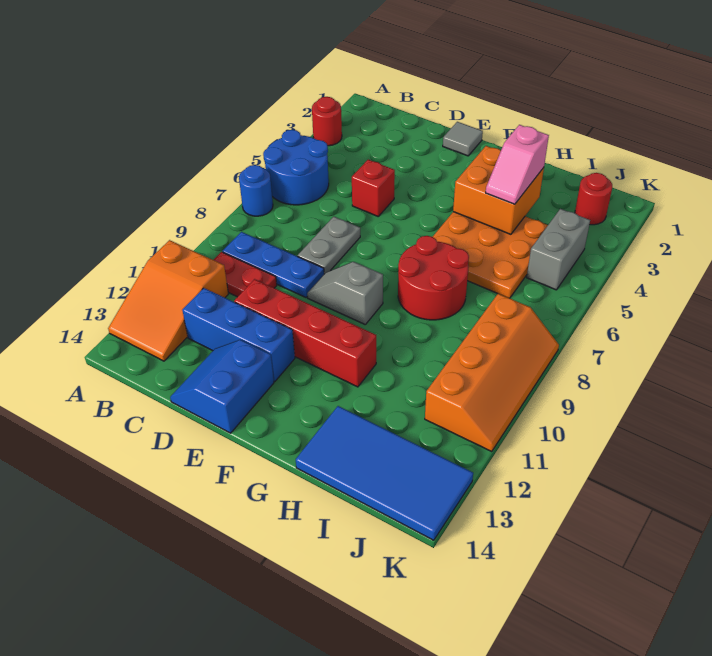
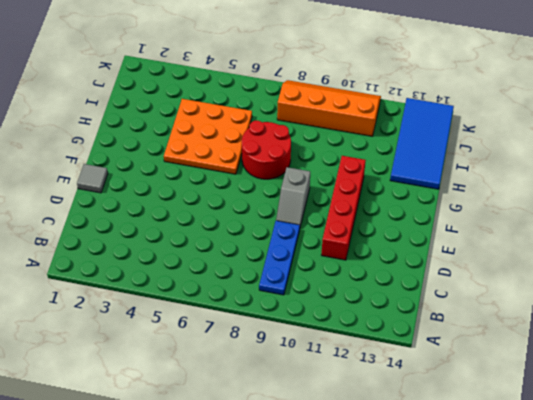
none -> red round brick A3 level 1
none -> blue round brick A5:B6 level 1
none -> blue round brick A7 level 1

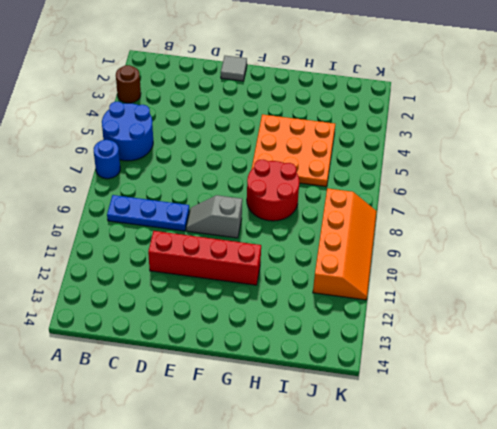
brown round brick A3 level 1 -> red round brick A3 level 1
none -> orange slope A11:B13 level 1 top 11
none -> red plate B10:C10 level 1
none -> blue brick C12:E12 level 1

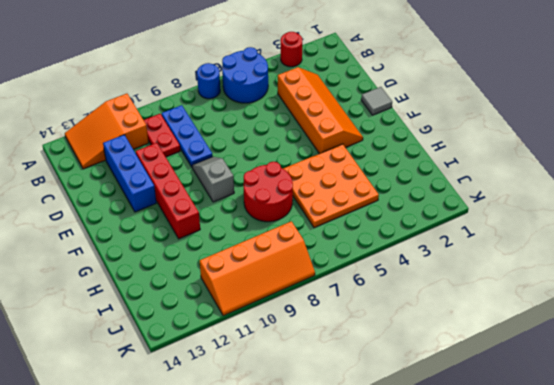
orange slope C3:F4 level 1 top 4 -> none
none -> red brick D5 level 1
none -> grey plate D7:D8 level 1
none -> blue slope D13:E14 level 1 top E

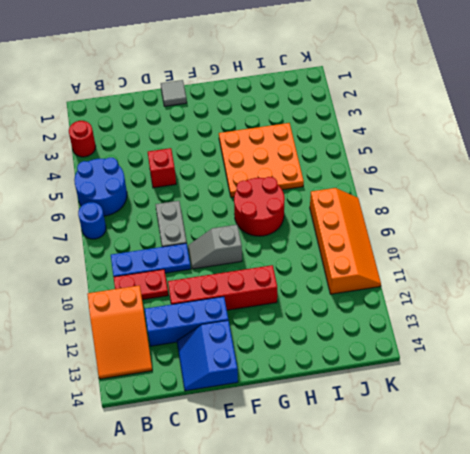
none -> blue tile H13:K14 level 1
none -> red round brick J2 level 1
none -> grey brick J4:J5 level 1

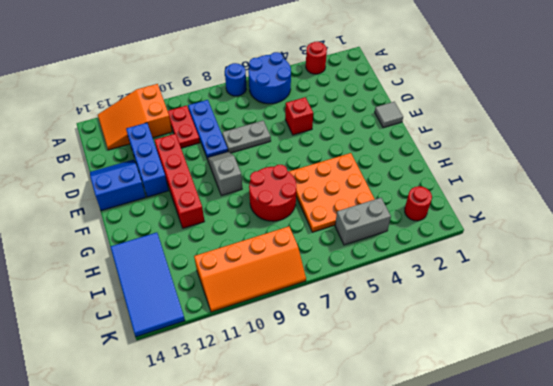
none -> orange brick G3:H4 level 2
none -> pink slope H3:H4 level 3 top 3

